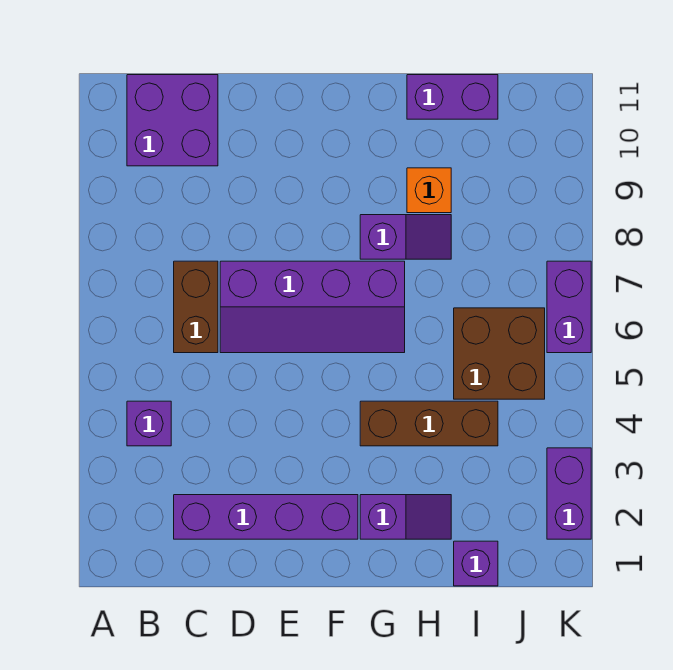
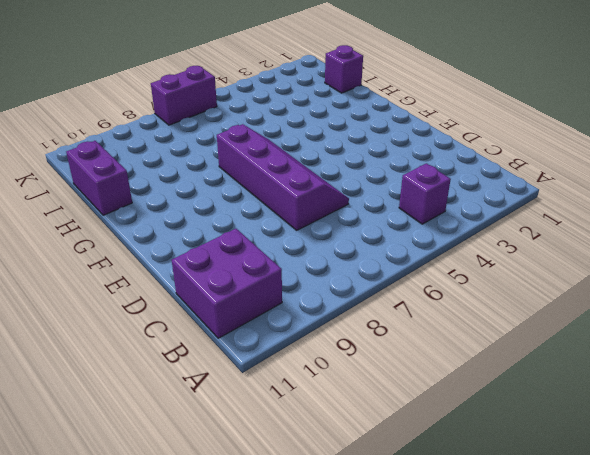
none -> purple brick C2:F2 level 1
none -> brown brick C6:C7 level 1
none -> purple slope G2:H2 level 1 top G

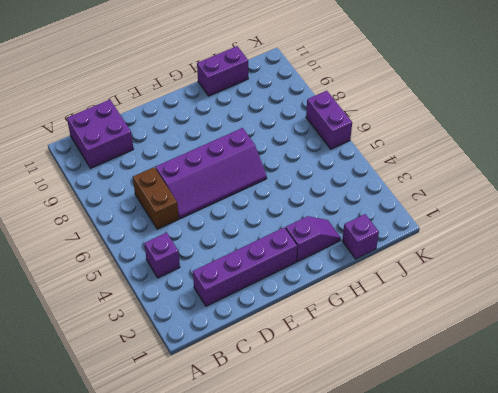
none -> brown brick G4:I4 level 1
none -> purple slope G8:H8 level 1 top G
none -> orange brick H9 level 1

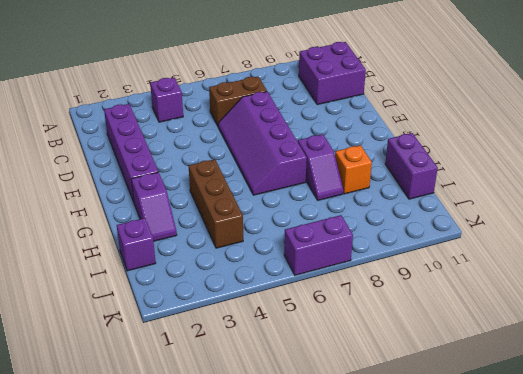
none -> brown brick I5:J6 level 1
none -> purple brick K2:K3 level 1

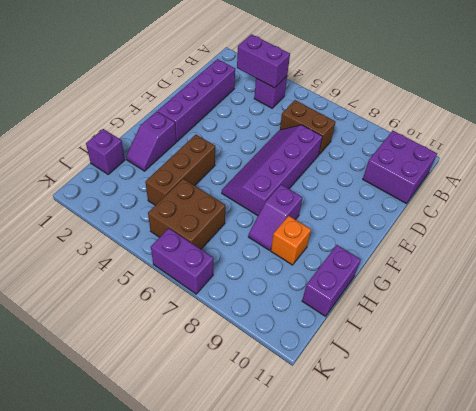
purple brick B3:B4 level 2 -> purple brick K2:K3 level 1

